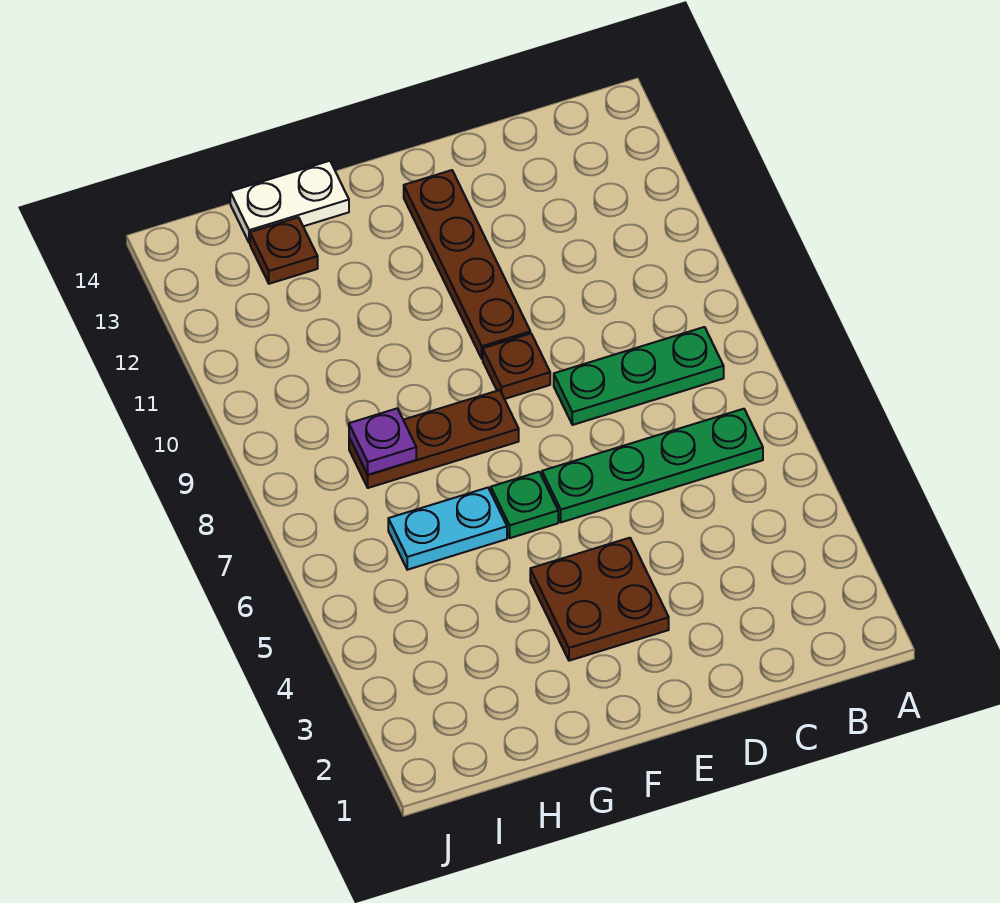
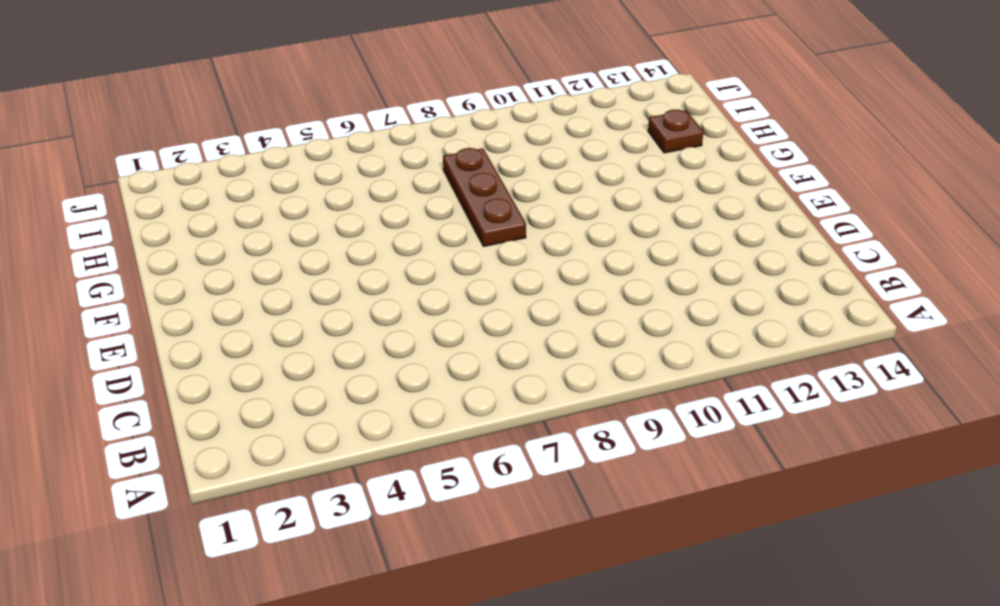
none -> green plate B6:E6 level 1
none -> green plate B8:D8 level 1

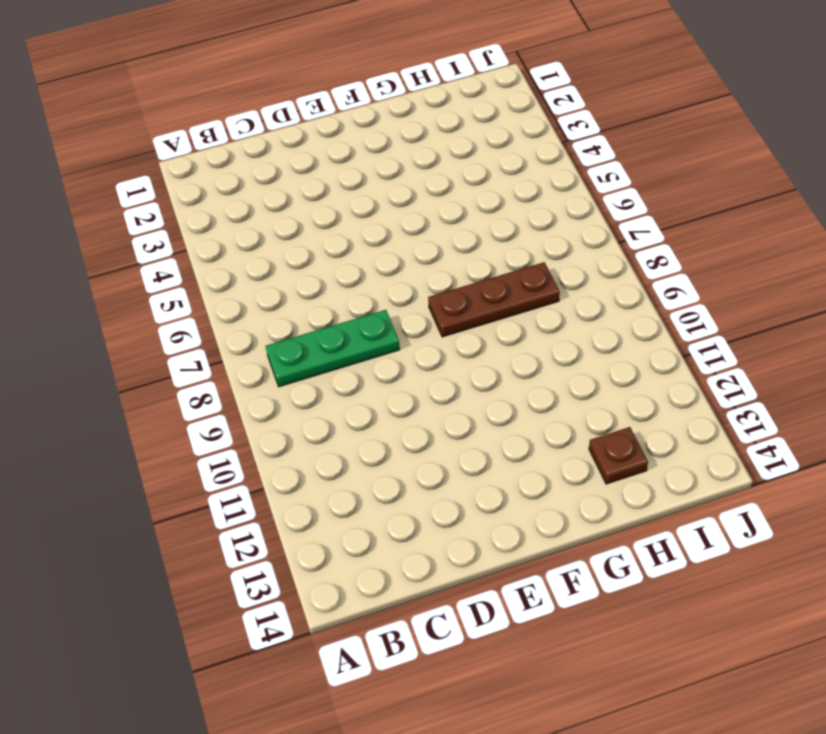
none -> green plate B6:E6 level 1
none -> brown plate E3:F4 level 1

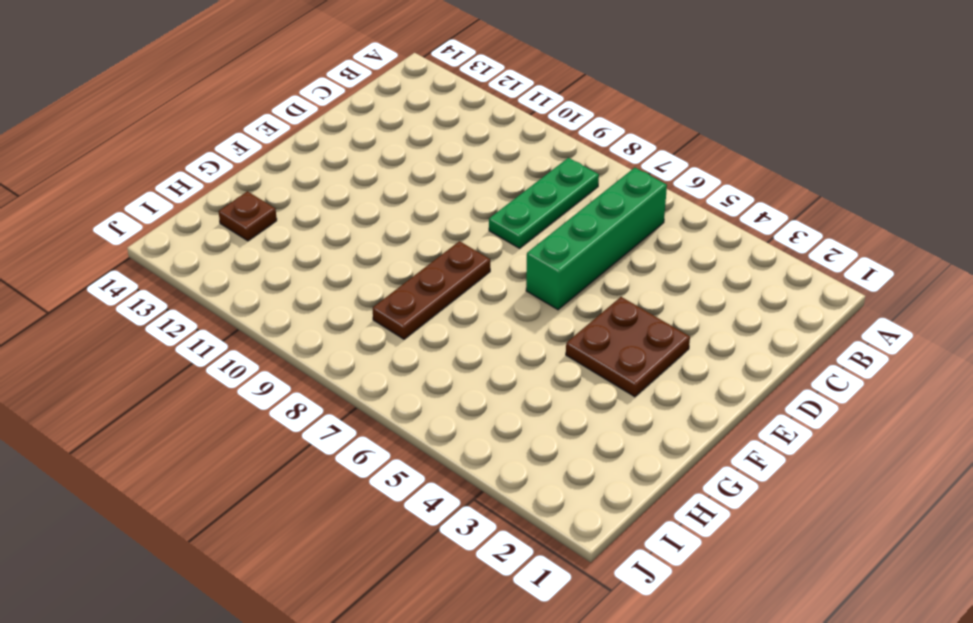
green brick B6:E6 level 1 -> green plate B6:E6 level 1
none -> brown plate E9 level 1
none -> brown plate E10:E13 level 1

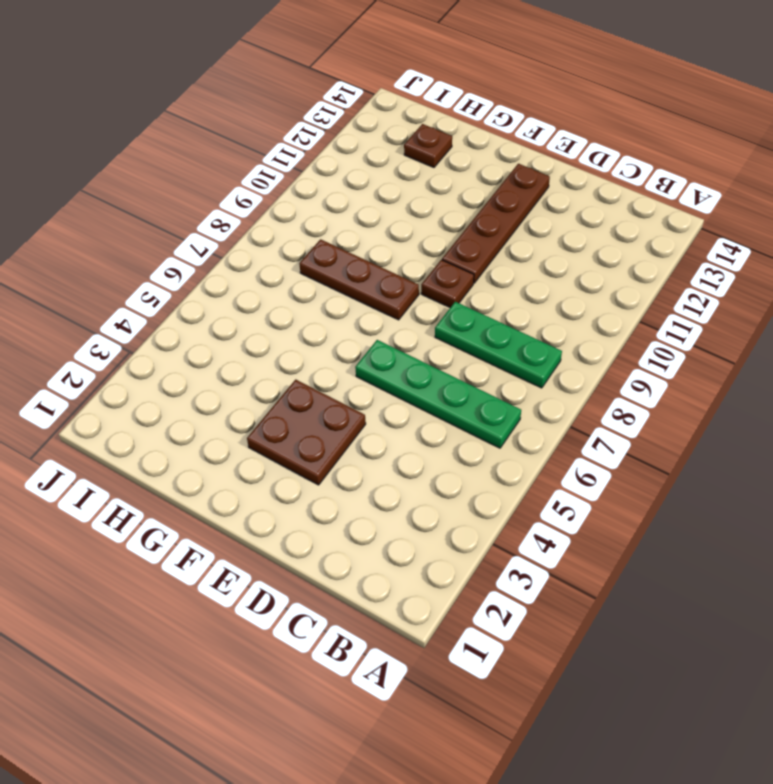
none -> green plate F6 level 1
none -> cyan plate G6:H6 level 1

